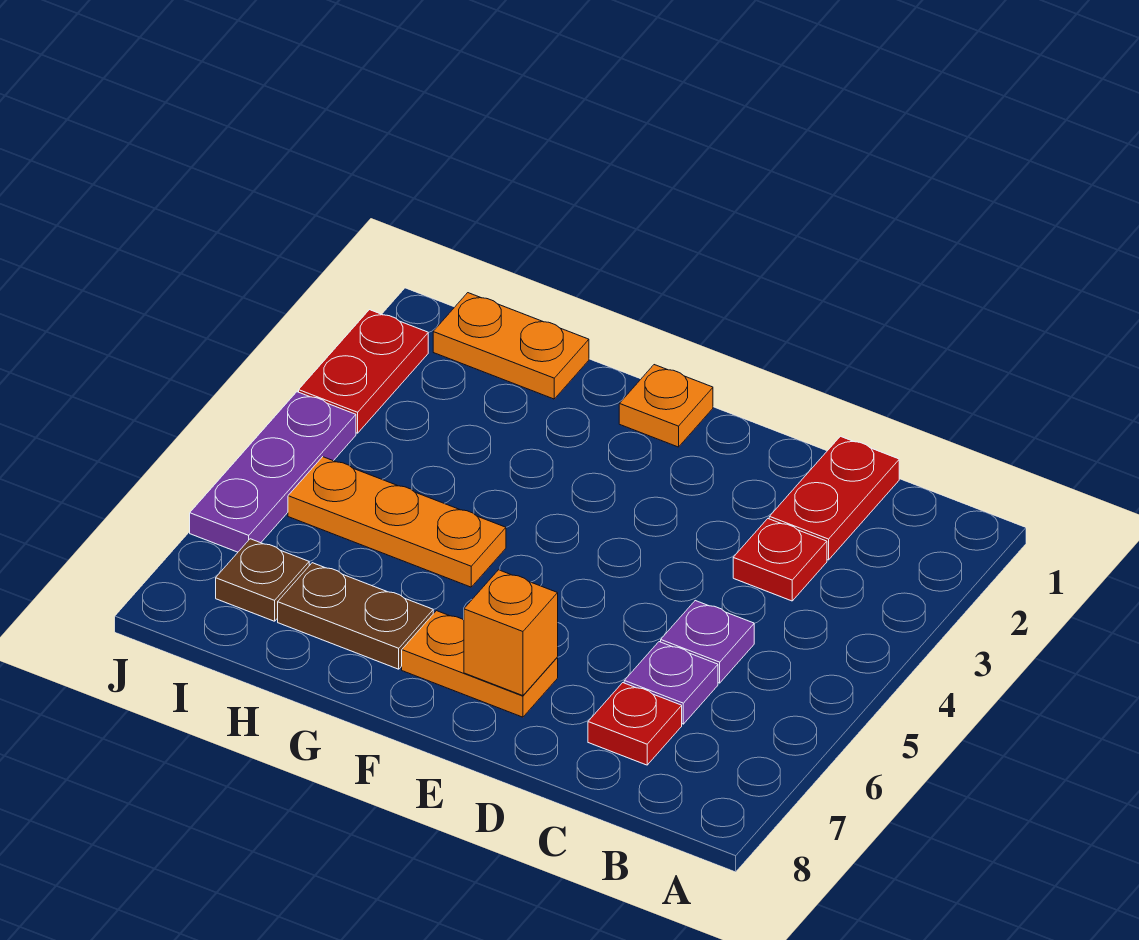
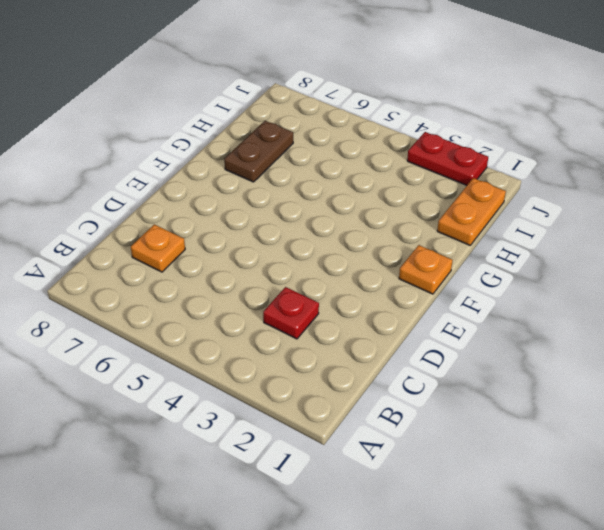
orange plate C7 level 1 -> red plate C7 level 1
none -> red plate C1:C2 level 1
none -> purple plate C5 level 1
none -> purple plate C6 level 1

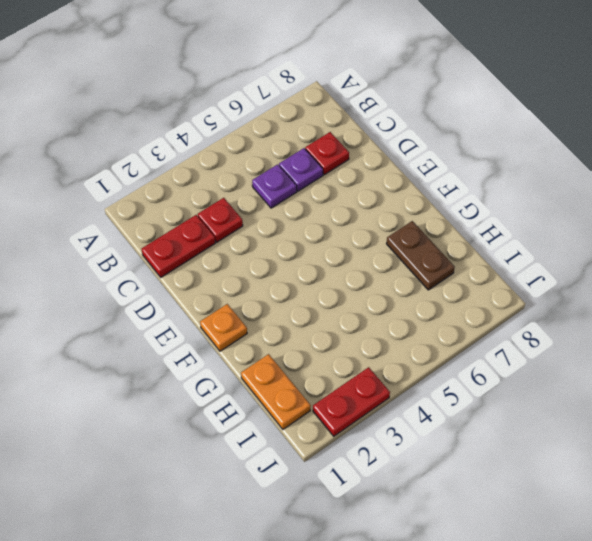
none -> orange plate E7:F7 level 1
none -> orange plate G5:I5 level 1
none -> brown plate I7 level 1

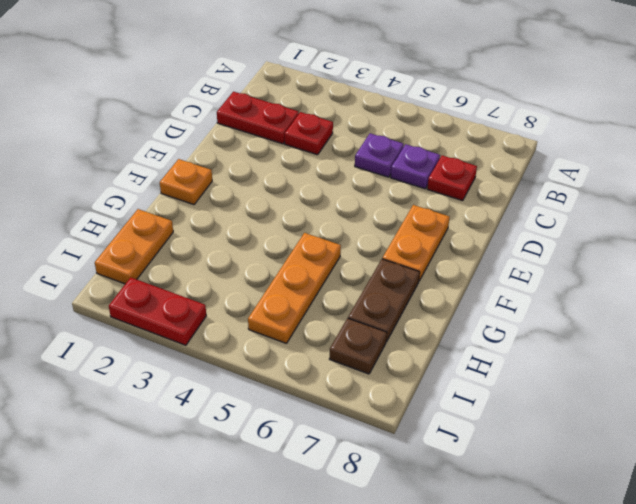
none -> purple plate J4:J6 level 1
none -> orange brick E7 level 2

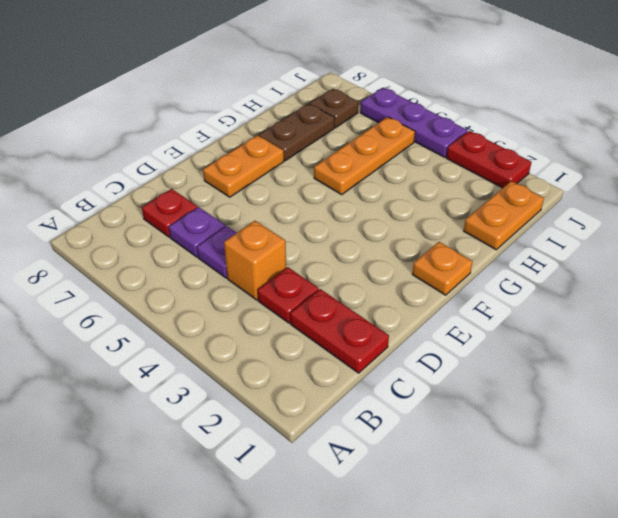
orange brick C4 level 1 -> orange brick E7 level 2

